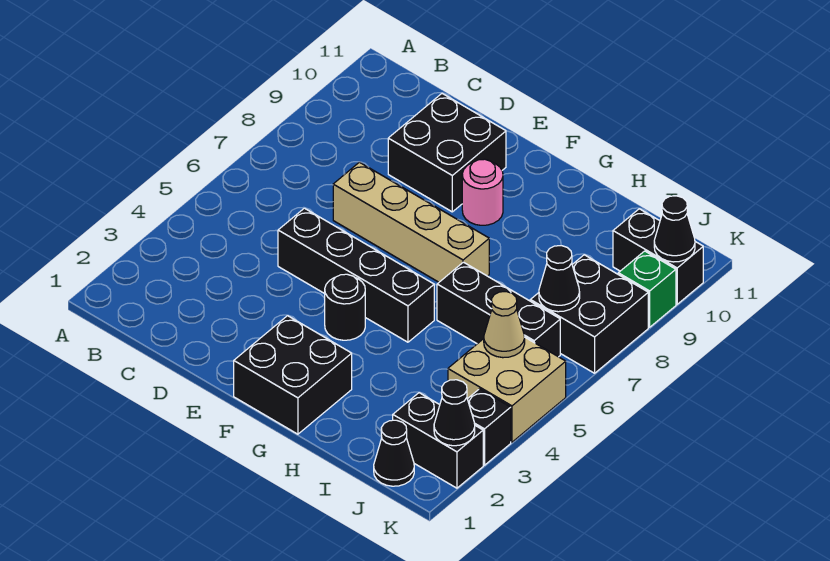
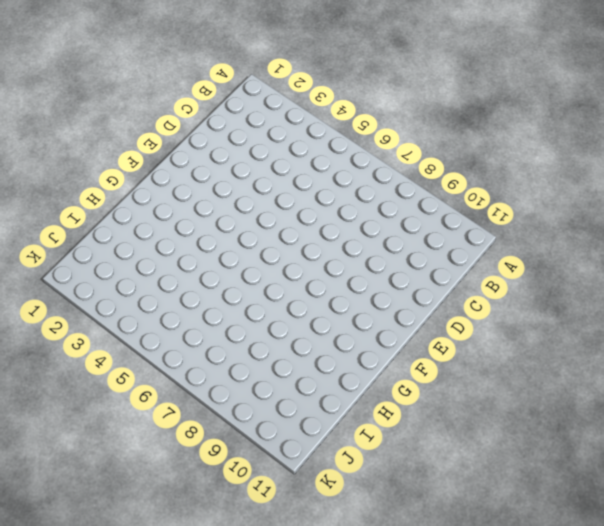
none -> black brick D5:G5 level 1
none -> tan brick D7:G7 level 1
none -> black brick D9:E10 level 1

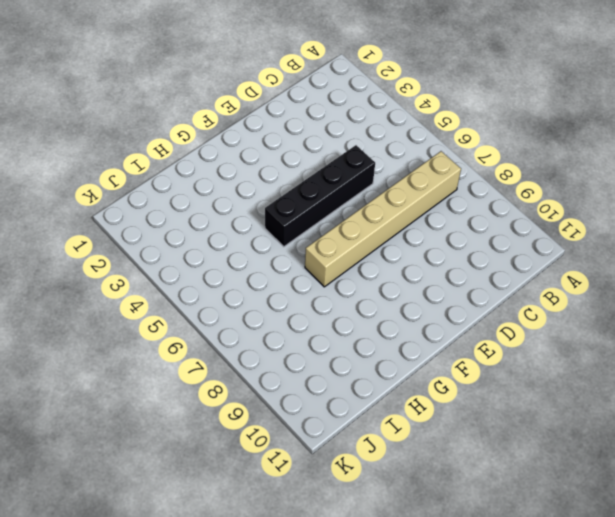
tan brick B7:G7 level 1 -> tan brick D7:G7 level 1
none -> black brick D9:E10 level 1
none -> black brick F1:G2 level 1
none -> black round brick F4 level 1

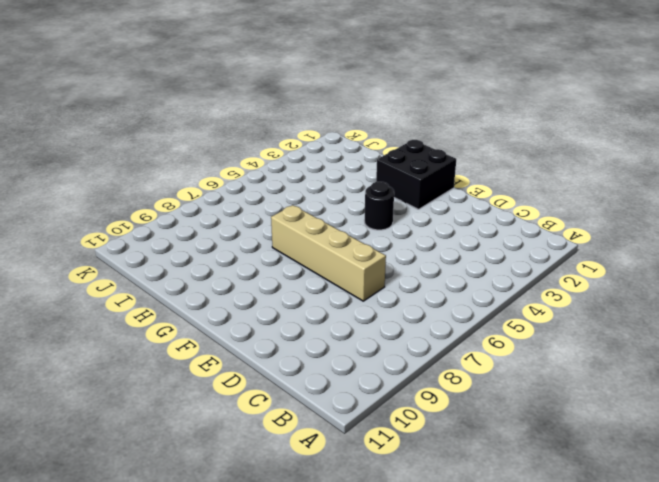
none -> black brick D5:G5 level 1
none -> black brick D9:E10 level 1
none -> pink round brick F9 level 1

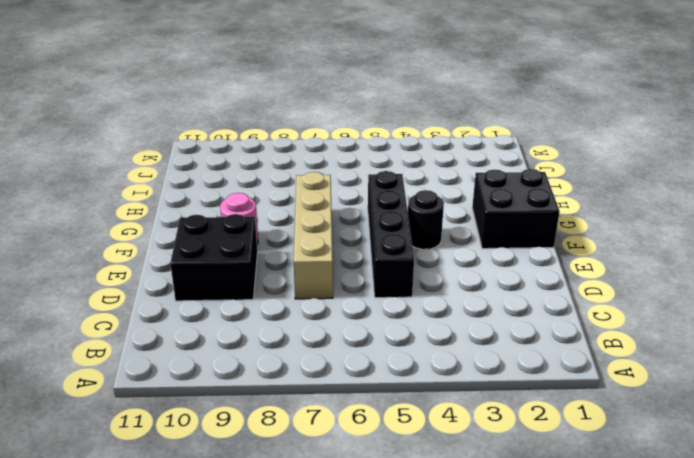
none -> black brick H6:J6 level 1
none -> black cone J1 level 1
none -> black brick J2:K2 level 1

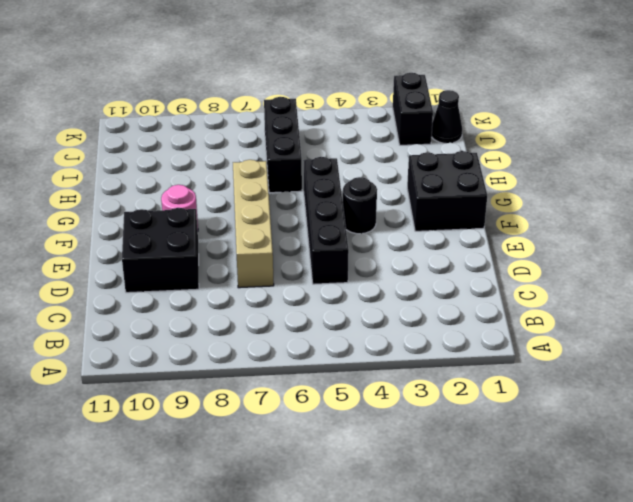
none -> tan brick J4:K5 level 1
none -> black brick J7:K8 level 1
none -> black brick J10:K10 level 1

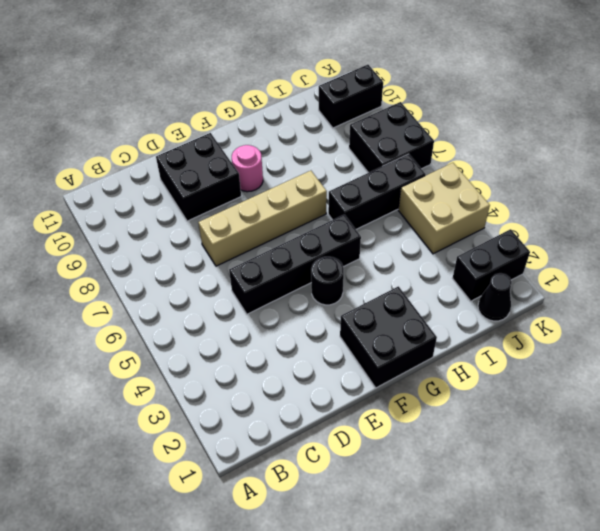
none -> black brick K3 level 1
none -> green brick K9 level 1
none -> tan cone J5 level 2

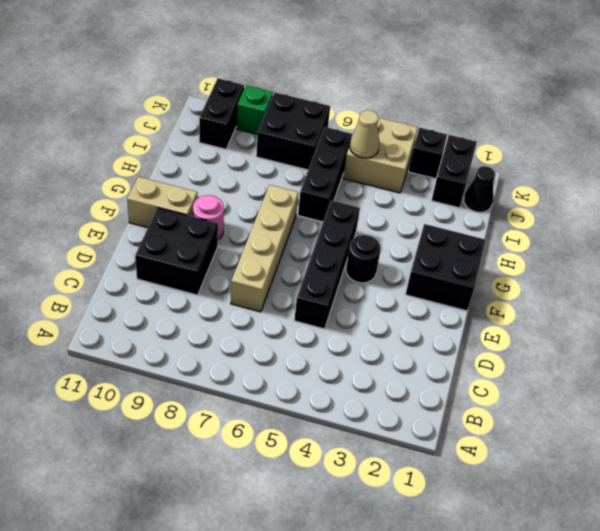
tan brick F10:F11 level 1 -> none
none -> black cone J7 level 2
none -> black cone K2 level 2
none -> black cone K10 level 2

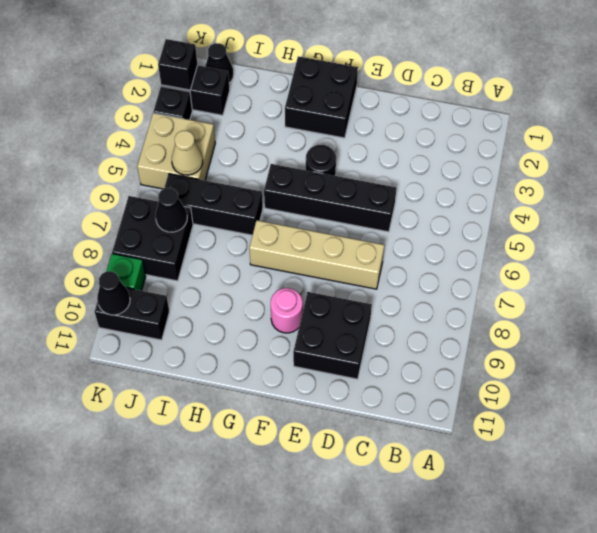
black brick K2 level 2 -> black cone K2 level 2

